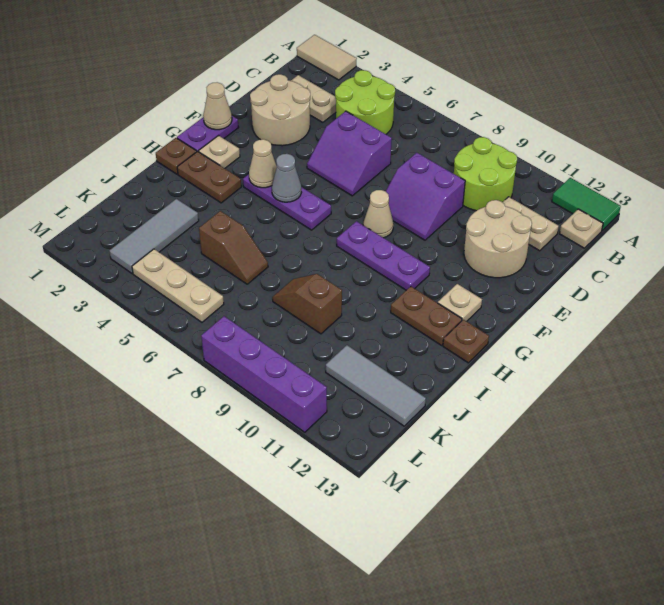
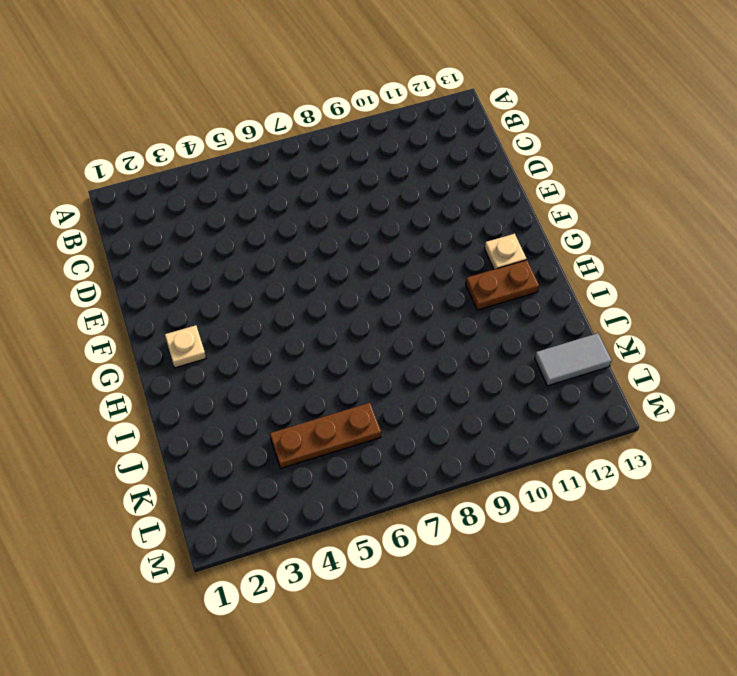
brown plate K4:K6 level 1 -> none
grey tile K12:K13 level 1 -> grey tile K11:K13 level 1
none -> tan tile A1:A2 level 1
none -> green tile A12:A13 level 1
none -> lime round brick B4:C5 level 1
none -> lime round brick B9:C10 level 1

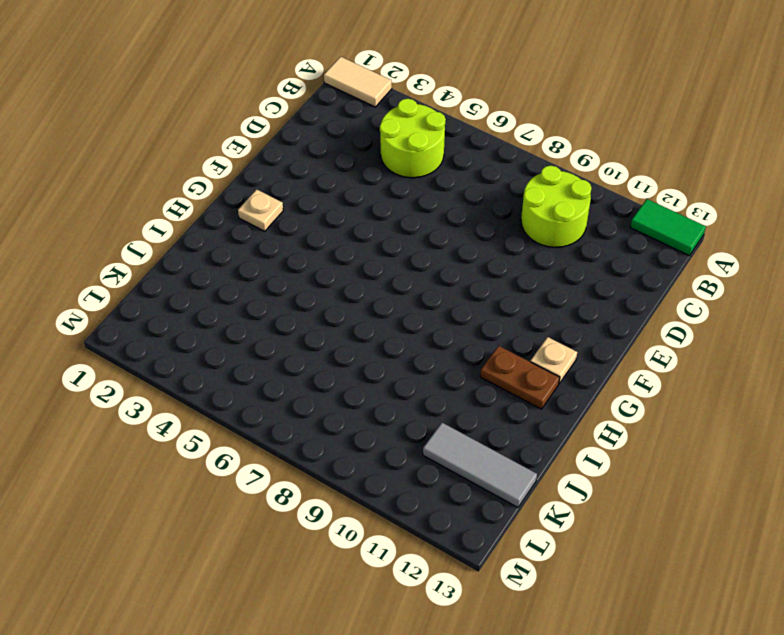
none -> tan plate B13 level 1
none -> tan plate C2:C3 level 1
none -> tan plate C11:C12 level 1
none -> tan round brick D2:E3 level 1

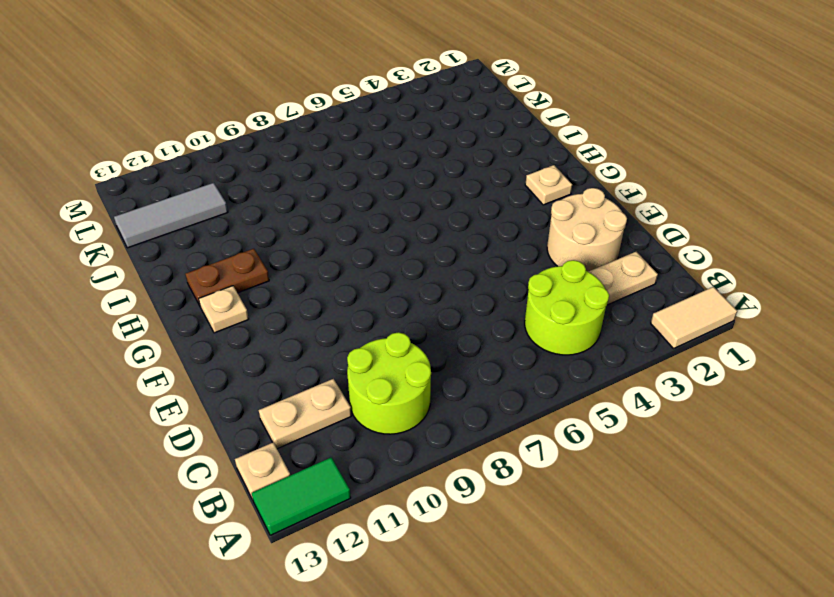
none -> purple slope D5:E6 level 1 top D
none -> purple slope D8:E9 level 1 top D
none -> tan round brick D11:E12 level 1
none -> purple plate F1:G1 level 1

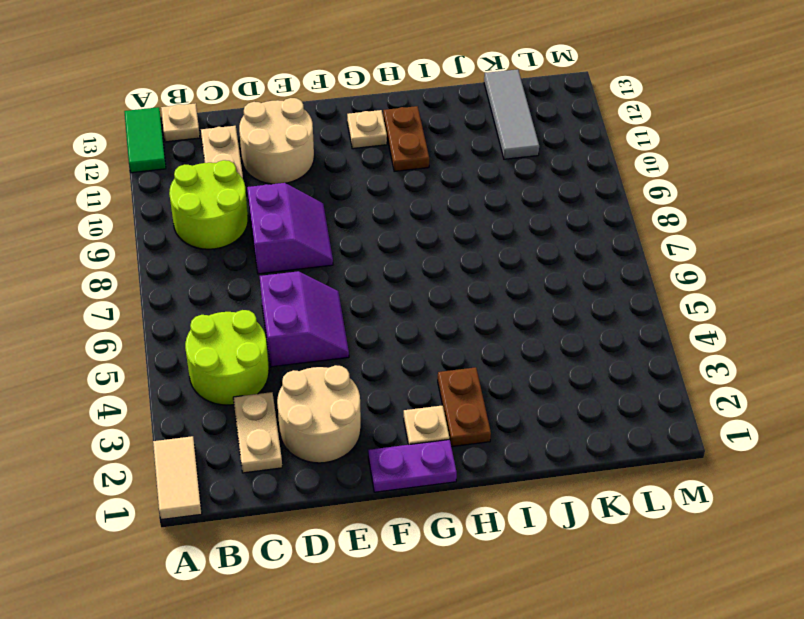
none -> tan cone F8 level 1
none -> purple plate G4:G6 level 1
none -> purple plate G8:G10 level 1
none -> brown plate H1 level 1

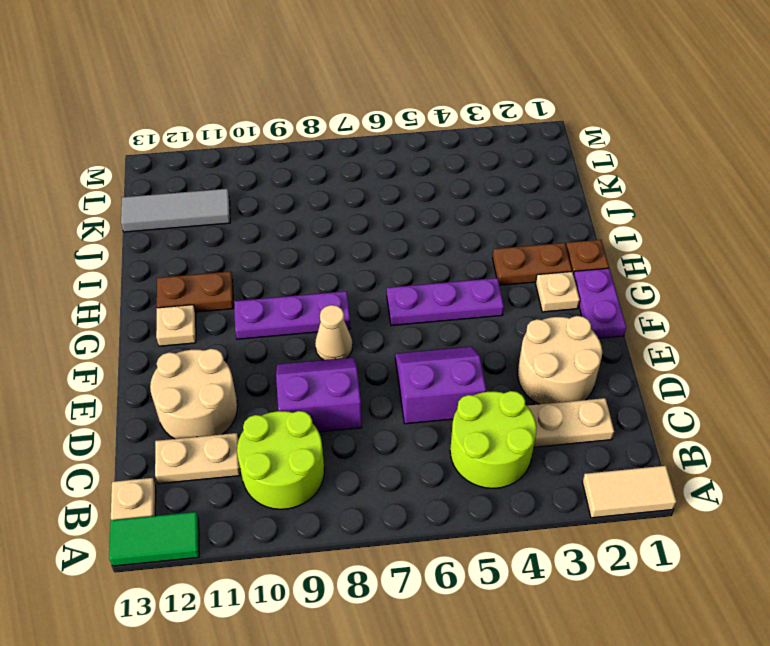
none -> brown plate H13 level 1
none -> grey tile J3:L3 level 1
none -> brown slope J5:J6 level 1 top 5
none -> brown slope J8:J9 level 1 top 9

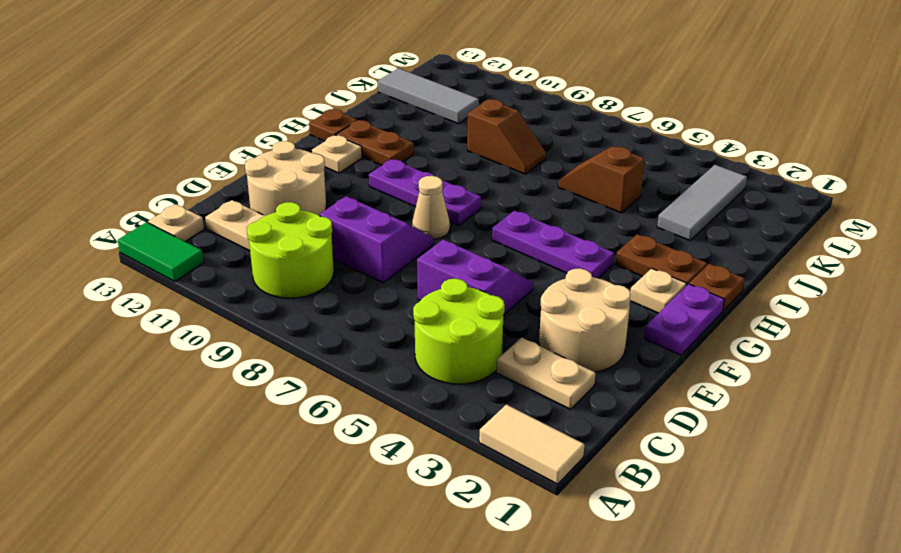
none -> tan plate L4:L6 level 1
none -> purple brick M8:M11 level 1
none -> tan cone F1 level 2
none -> tan cone G4 level 2

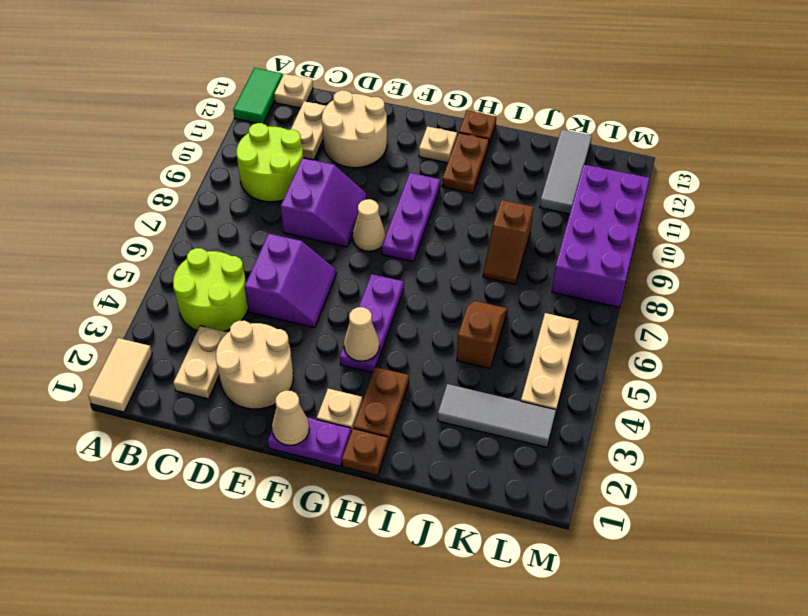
purple brick L8:M11 level 1 -> purple brick M8:M11 level 1
none -> grey cone G5 level 2

